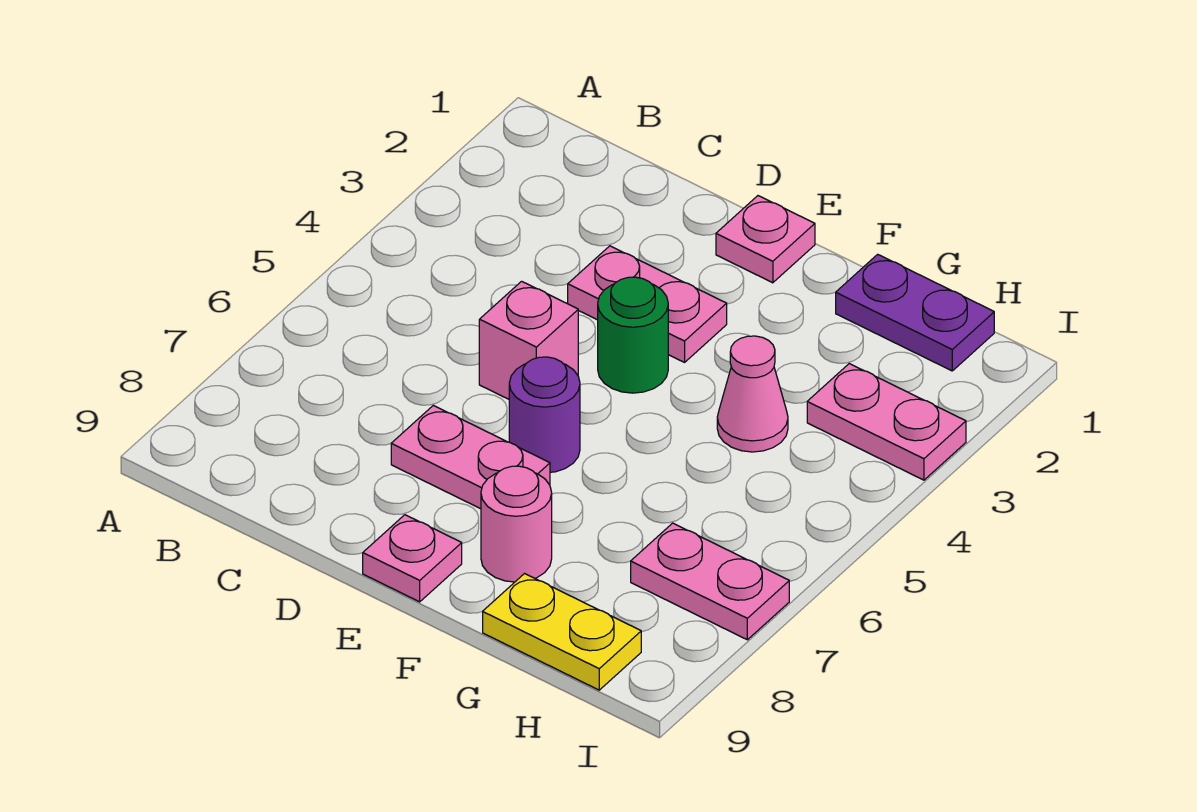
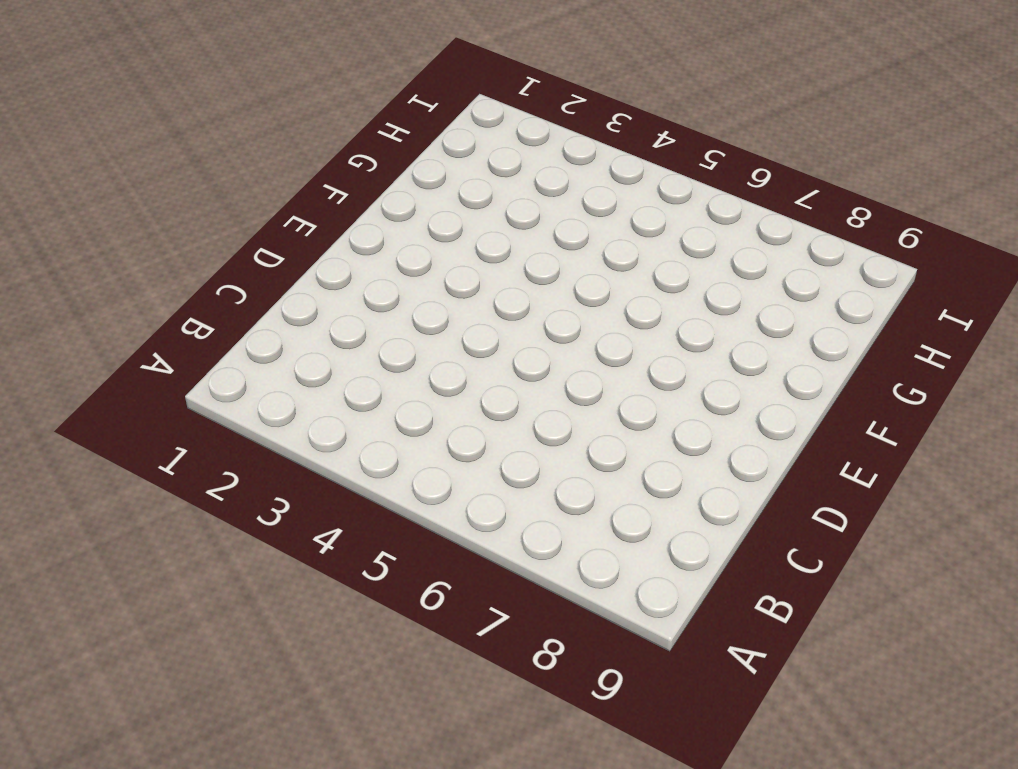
none -> pink plate D3:E3 level 1
none -> pink brick D5 level 1
none -> pink plate D7:E7 level 1

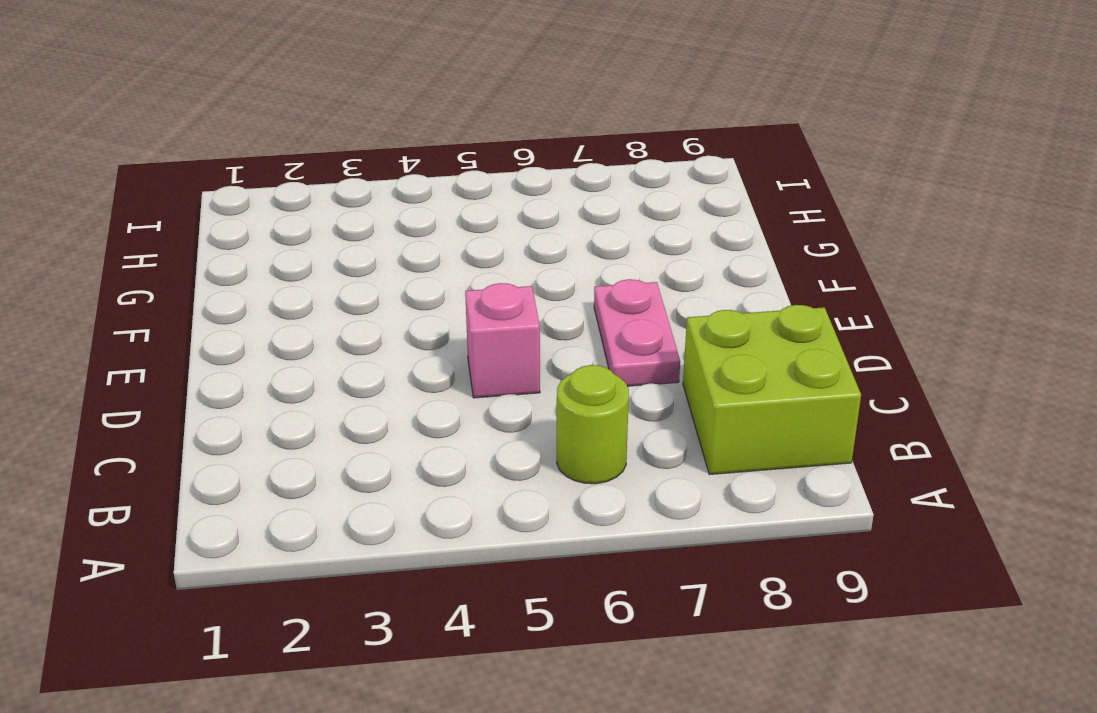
lime round brick B6 level 1 -> none
lime brick B8:C9 level 1 -> none
none -> pink plate D3:E3 level 1
none -> pink plate E1 level 1
none -> green round brick E4 level 1

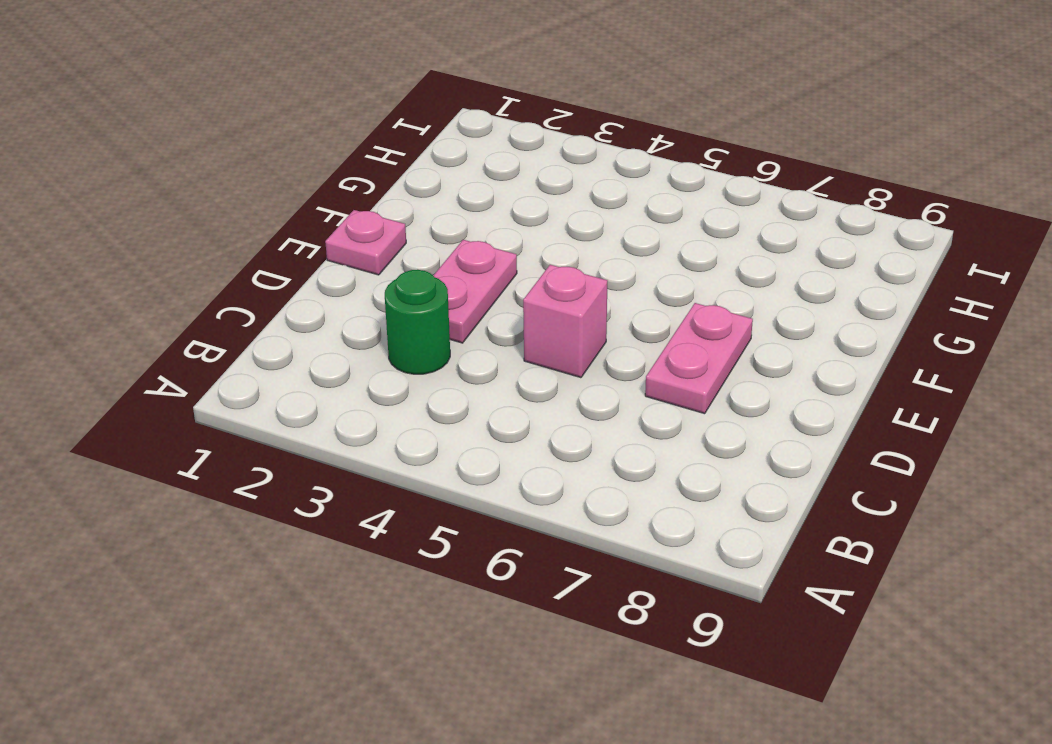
green round brick C3 level 1 -> green round brick E4 level 1
none -> purple round brick E6 level 1
none -> pink plate E9 level 1
none -> pink round brick F8 level 1

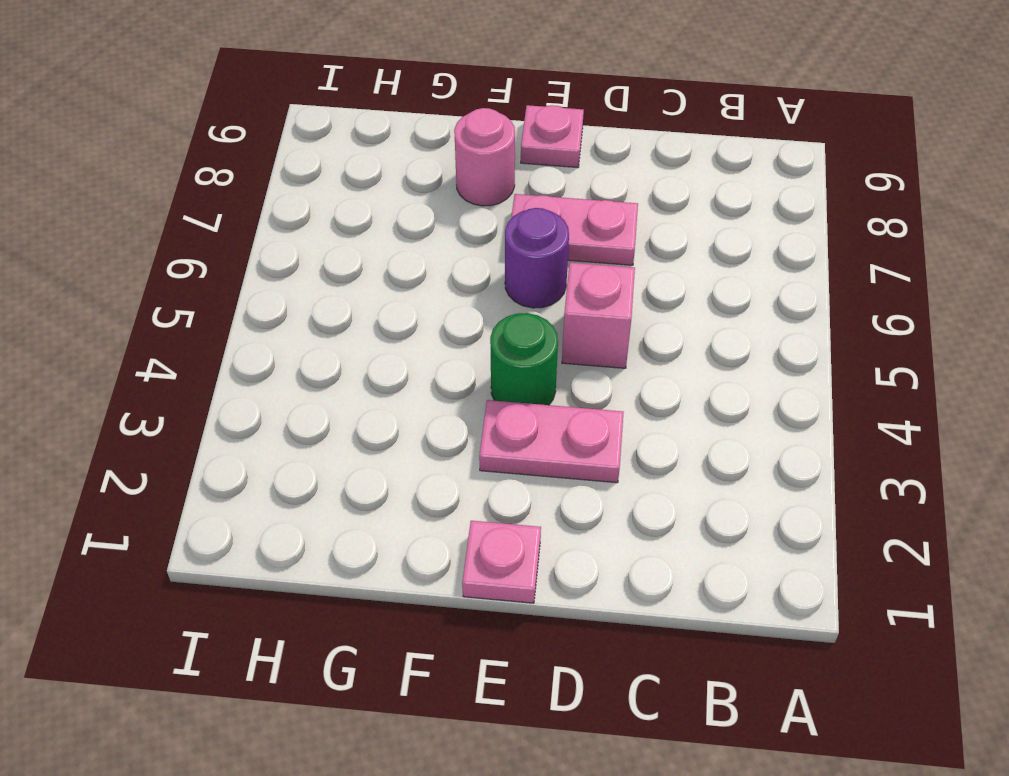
none -> purple plate G1:H1 level 1
none -> pink cone G4 level 1
none -> yellow plate G9:H9 level 1

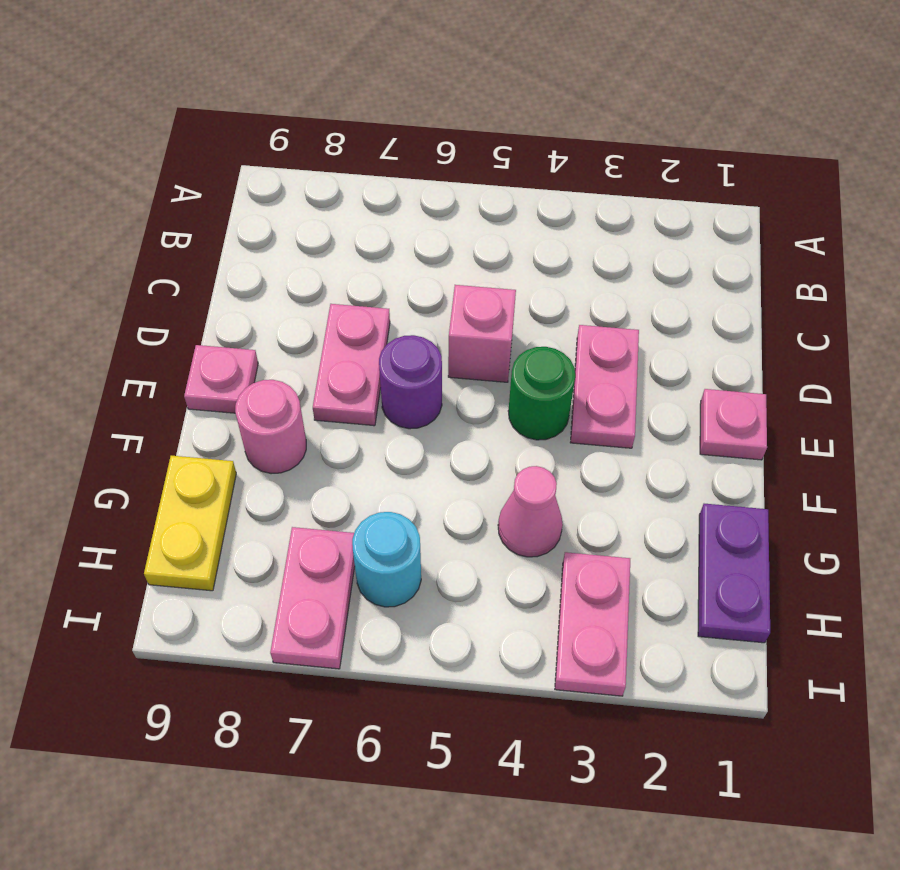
cyan round brick H6 level 1 -> none

